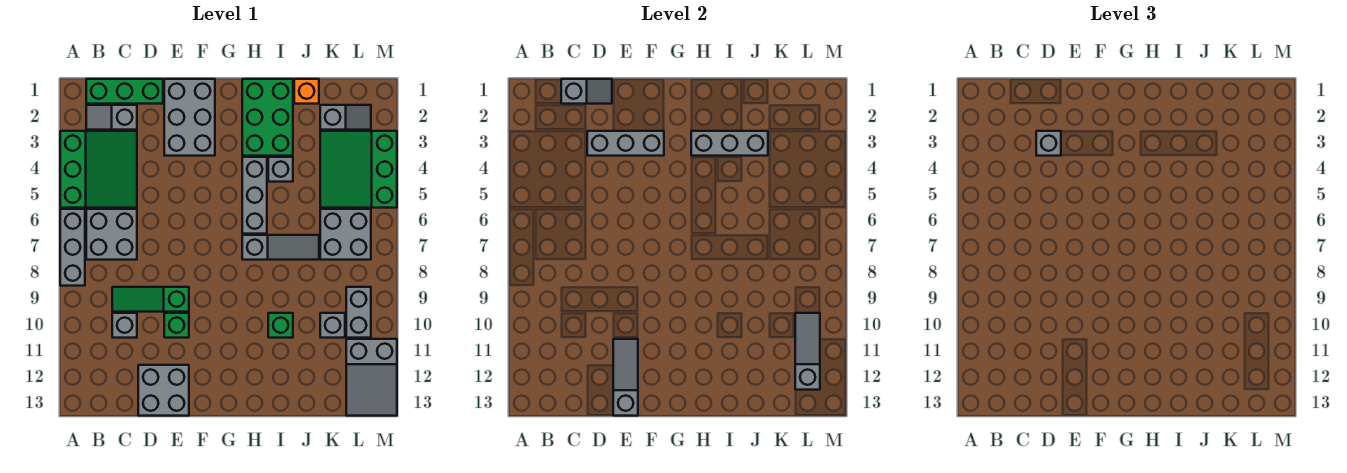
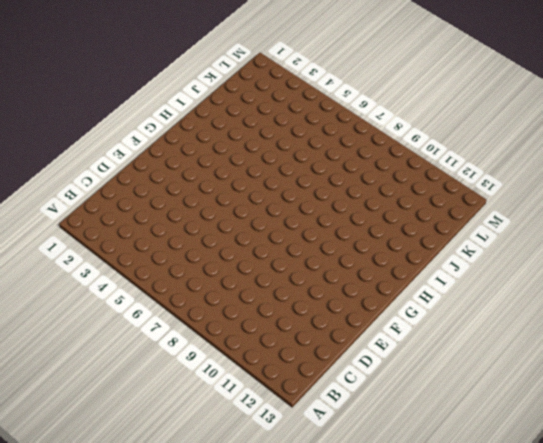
none -> green slope A3:C5 level 1 top A
none -> grey brick A6:A8 level 1
none -> green brick B1:D1 level 1

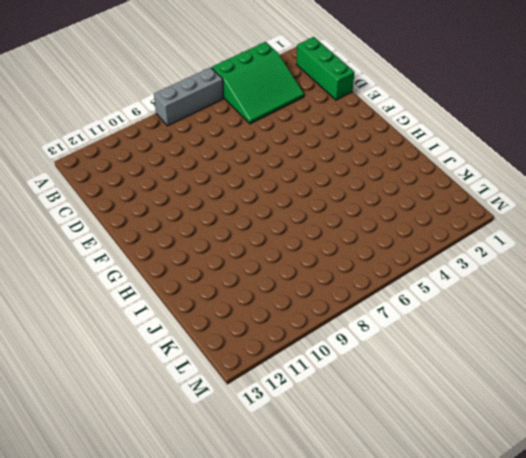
none -> grey slope B2:C2 level 1 top C
none -> grey brick B6:C7 level 1
none -> green slope C9:E9 level 1 top E

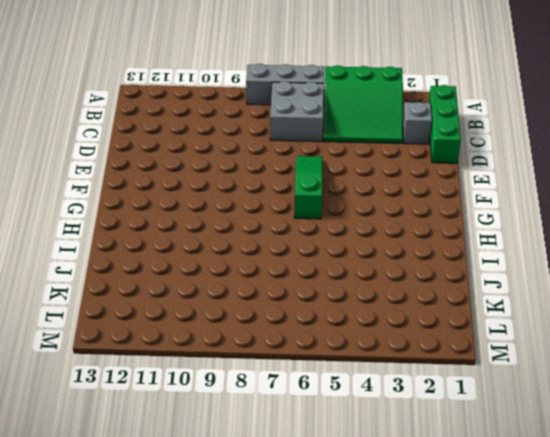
green slope E6:G6 level 1 top G -> green slope C9:E9 level 1 top E
none -> grey brick C10 level 1
none -> grey brick D12:E13 level 1
none -> grey brick E1:F3 level 1

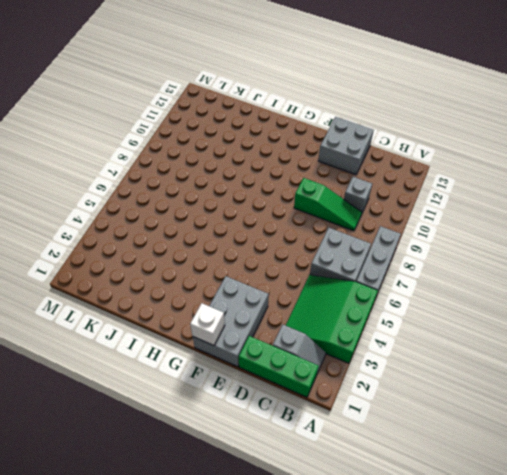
white brick F1 level 2 -> none
none -> green brick E10 level 1
none -> green brick H1:I3 level 1
none -> grey brick H4:H6 level 1

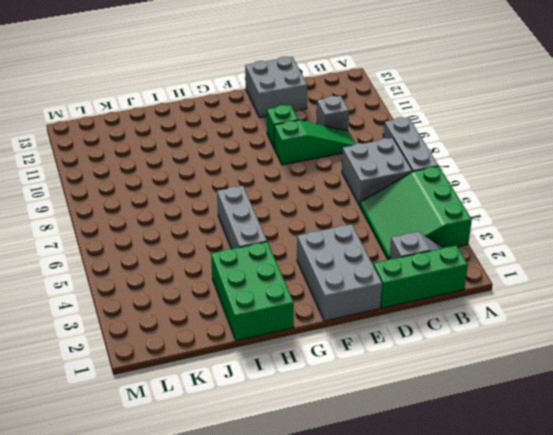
none -> grey slope H7:J7 level 1 top H
none -> grey brick I4 level 1
none -> green brick I10 level 1

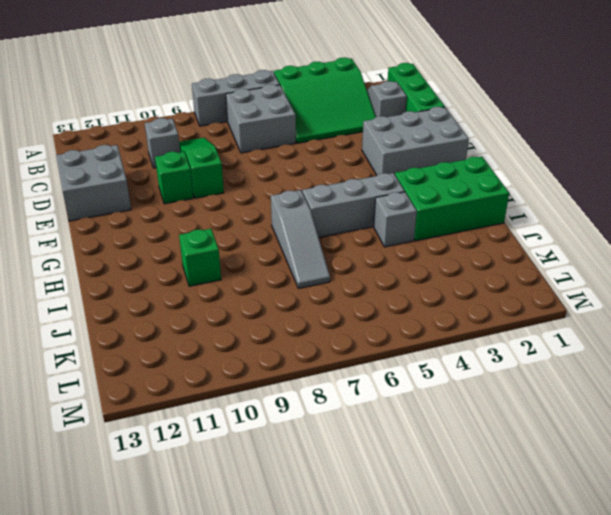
none -> orange brick J1 level 1
none -> grey slope K2:L2 level 1 top K
none -> green slope K3:M5 level 1 top M

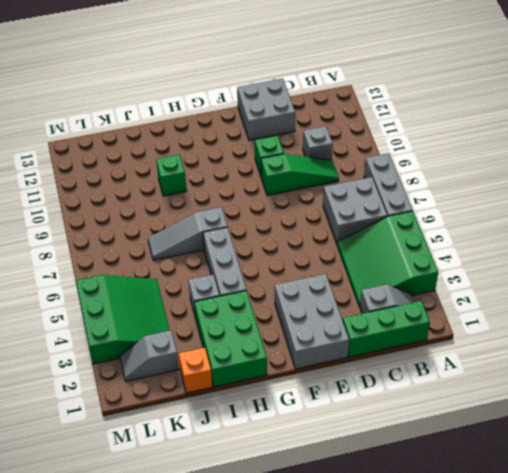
none -> grey brick K6:L7 level 1
none -> grey brick K10 level 1
none -> grey brick L9:L10 level 1

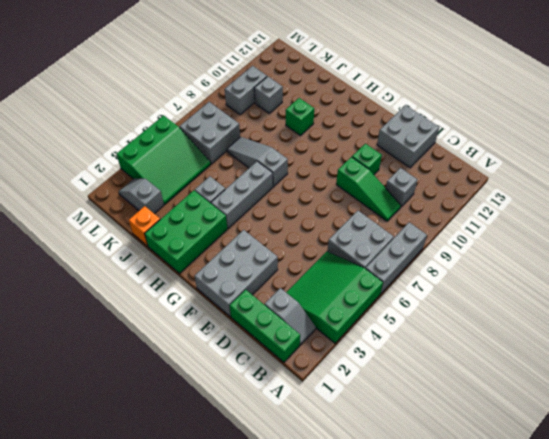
none -> grey slope L11:M13 level 1 top 11
none -> grey slope C1:D1 level 2 top C
none -> grey brick D3:F3 level 2

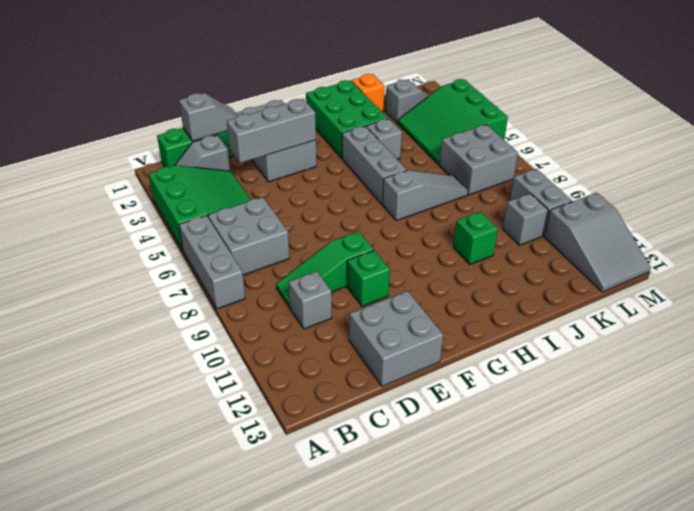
none -> grey slope E11:E13 level 2 top 13
none -> grey brick H3:J3 level 2
none -> grey slope L10:L12 level 2 top 12

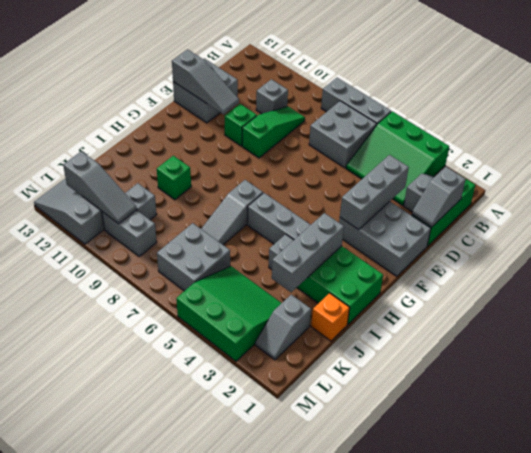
none -> grey brick D3 level 3

